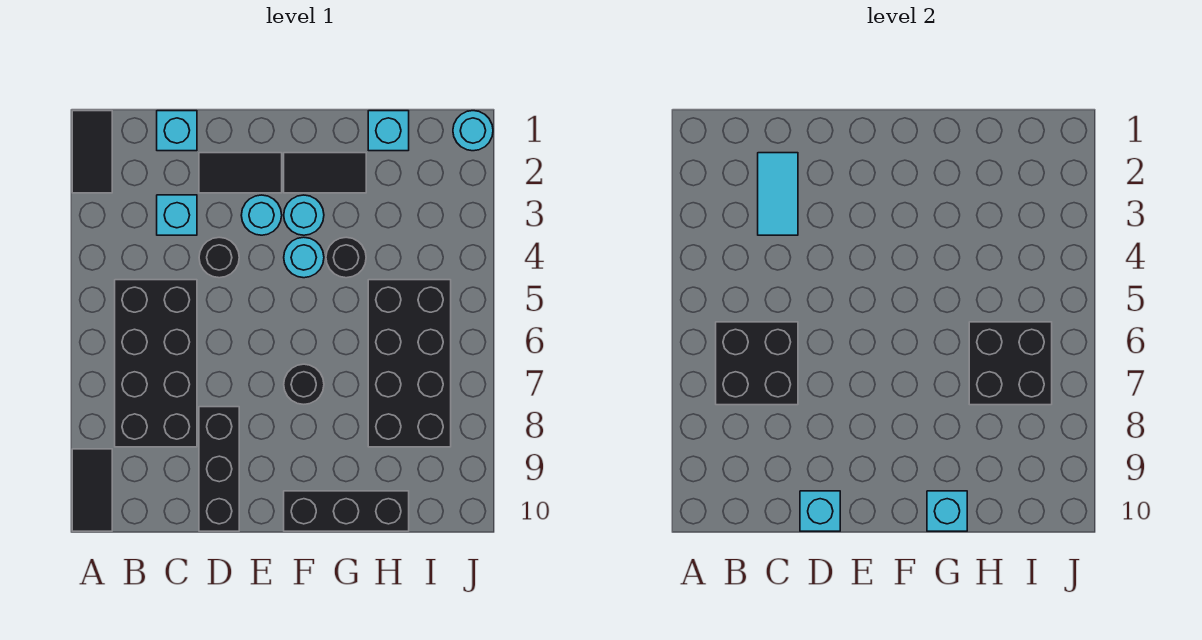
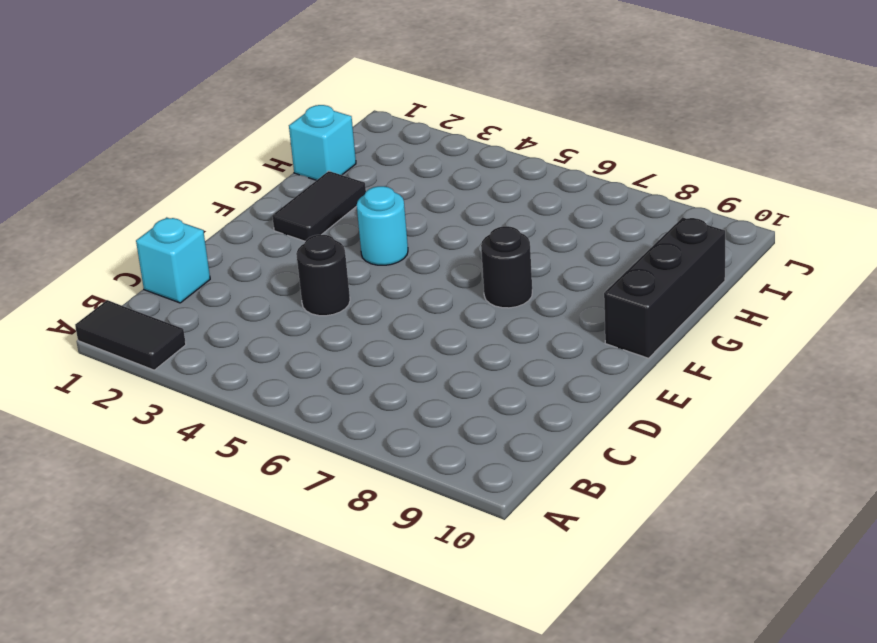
none -> black tile A9:A10 level 1
none -> black brick B5:C8 level 1
none -> cyan brick C3 level 1

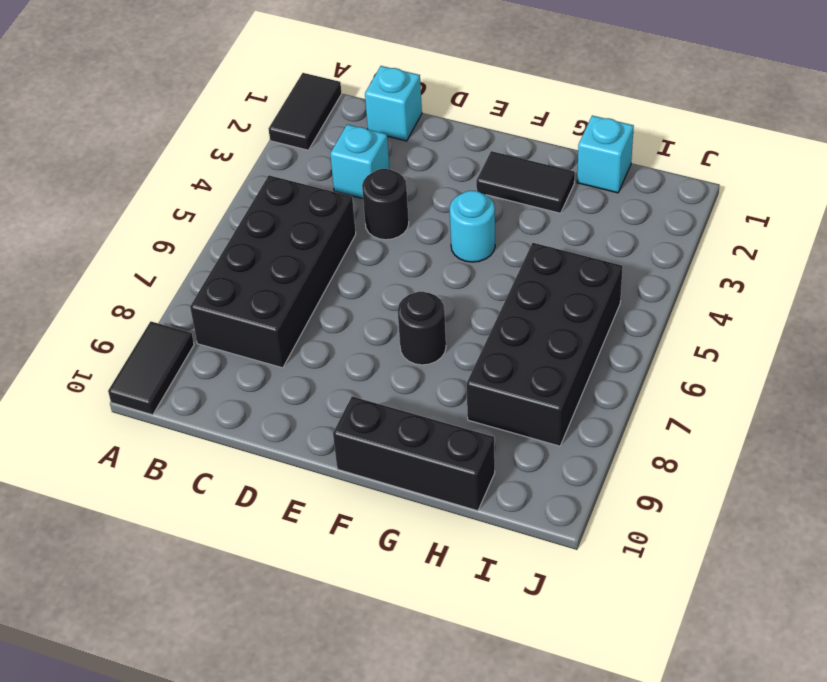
none -> black tile D2:E2 level 1
none -> black brick D8:D10 level 1
none -> cyan round brick E3 level 1

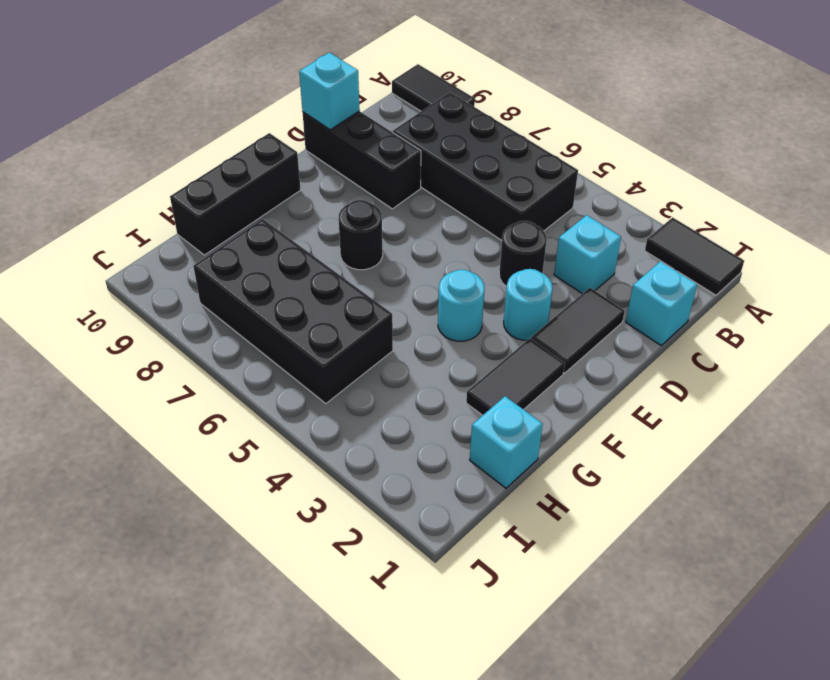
none -> cyan round brick F3 level 1
none -> black round brick G4 level 1
none -> cyan round brick J1 level 1

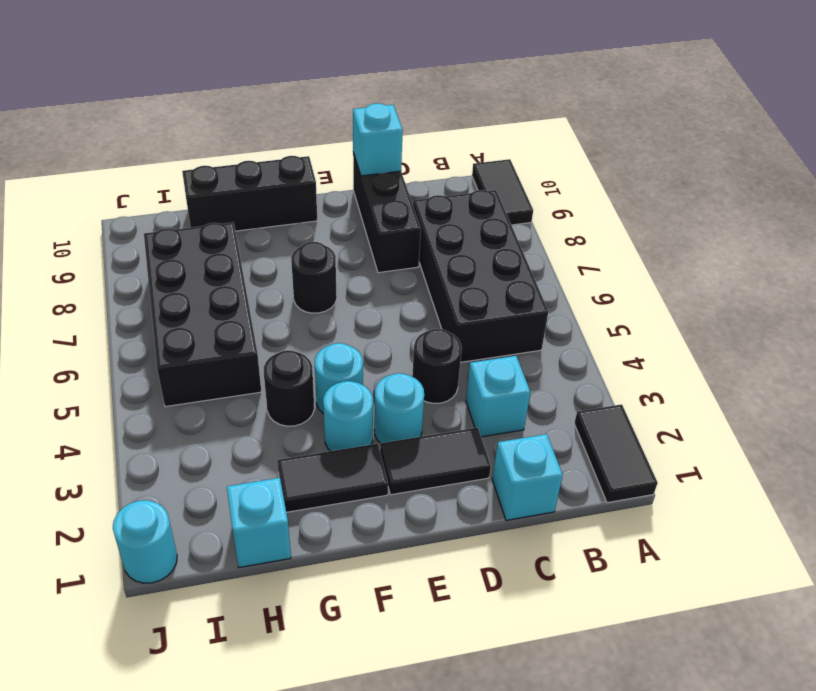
none -> black brick B6:C7 level 2
none -> cyan tile C2:C3 level 2
none -> cyan brick G10 level 2

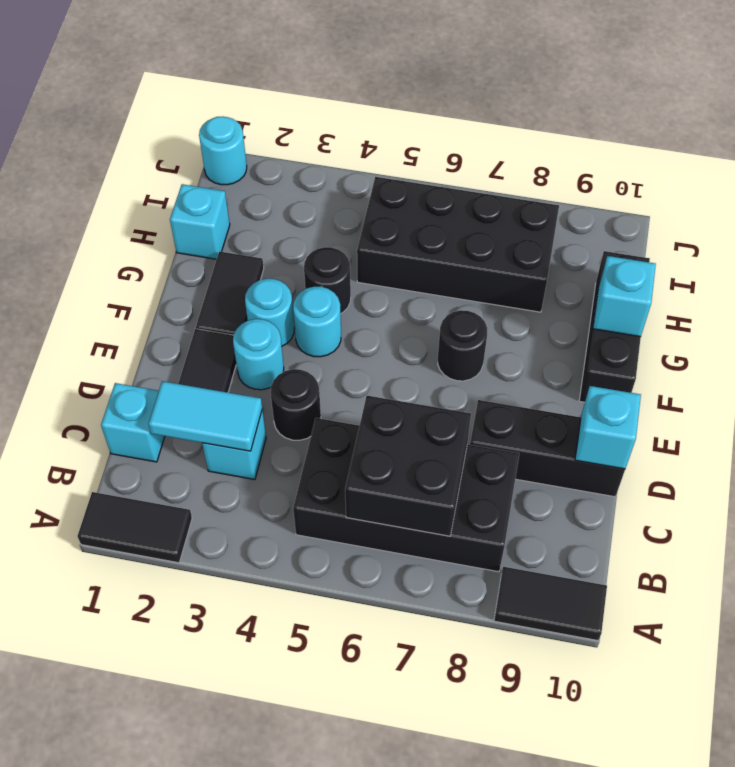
none -> black brick H6:I7 level 2

